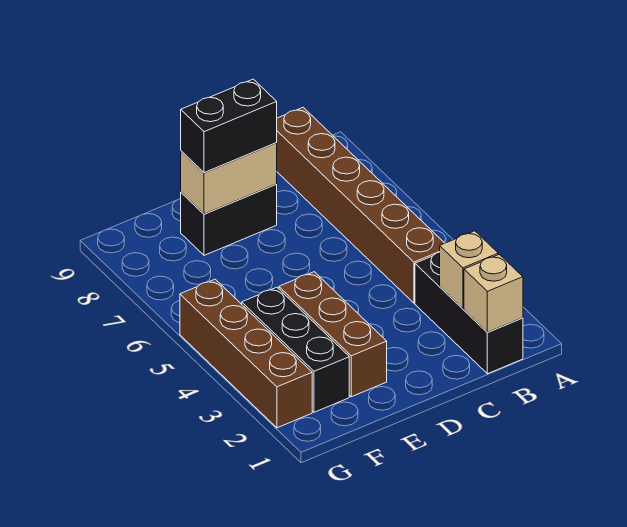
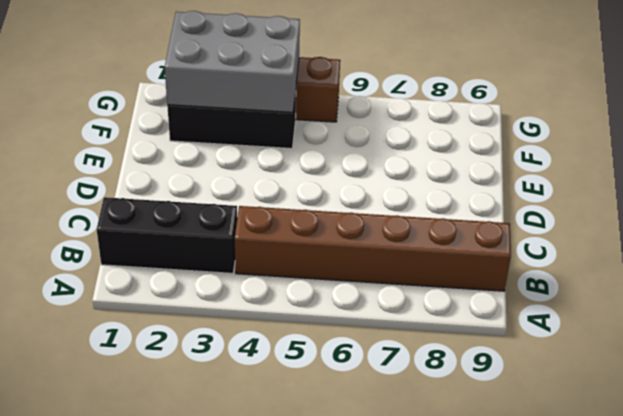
grey brick F2:G4 level 2 -> none
none -> black brick D8:E8 level 1
none -> brown brick E2:E4 level 1

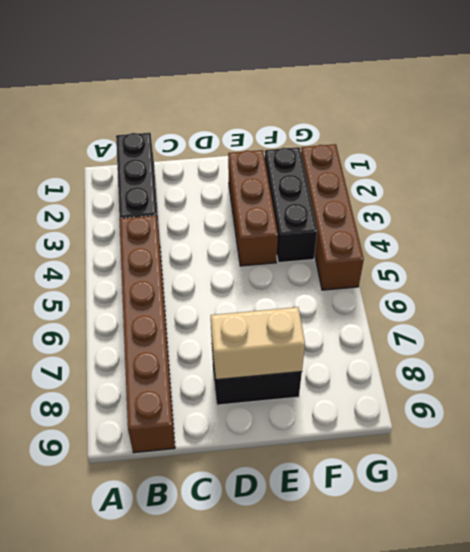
none -> tan brick B1 level 2
none -> tan brick B2 level 2

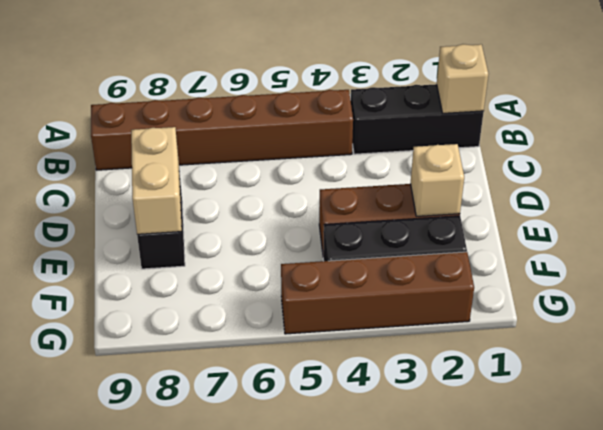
tan brick E2 level 2 -> tan brick B2 level 2
none -> black brick D8:E8 level 3

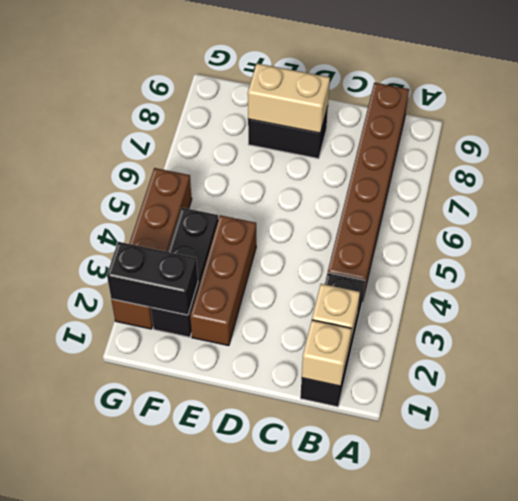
black brick F2:G2 level 2 -> black brick D8:E8 level 3

